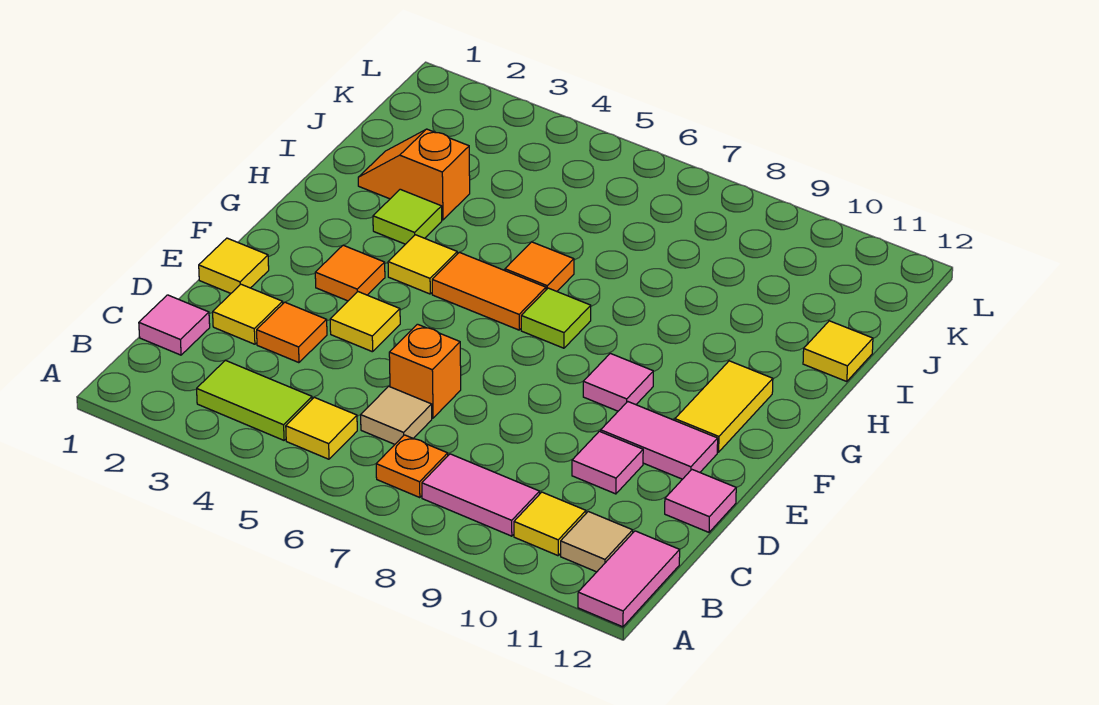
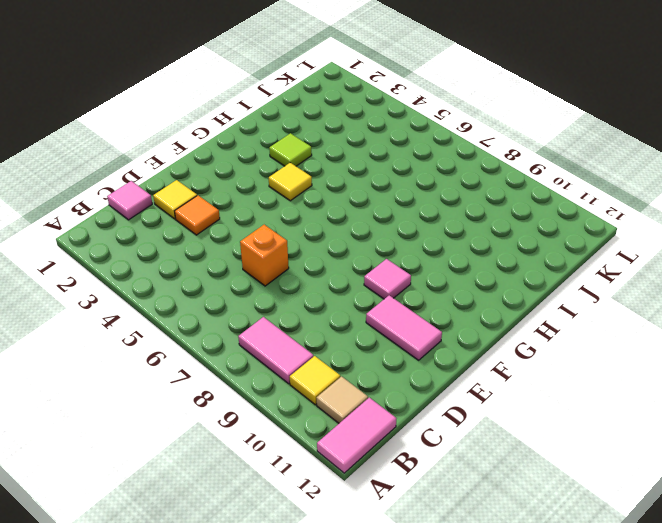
none -> lime tile B3:B4 level 1
none -> yellow tile B5 level 1
none -> orange plate B7 level 1

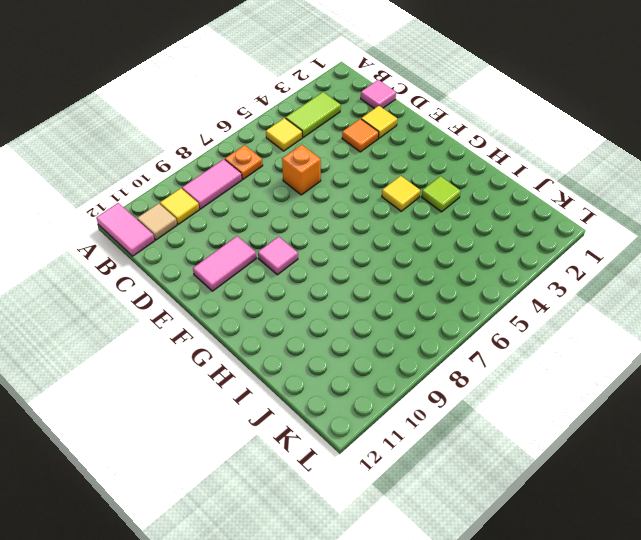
none -> tan tile C6 level 1
none -> pink tile D10 level 1
none -> pink tile D12 level 1

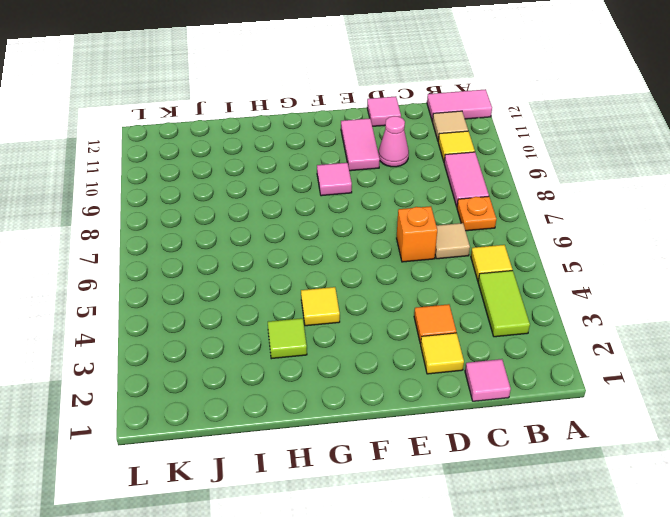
pink cone D10 level 1 -> pink tile D10 level 1
none -> yellow tile E1 level 1
none -> yellow tile E4 level 1
none -> orange tile F3 level 1

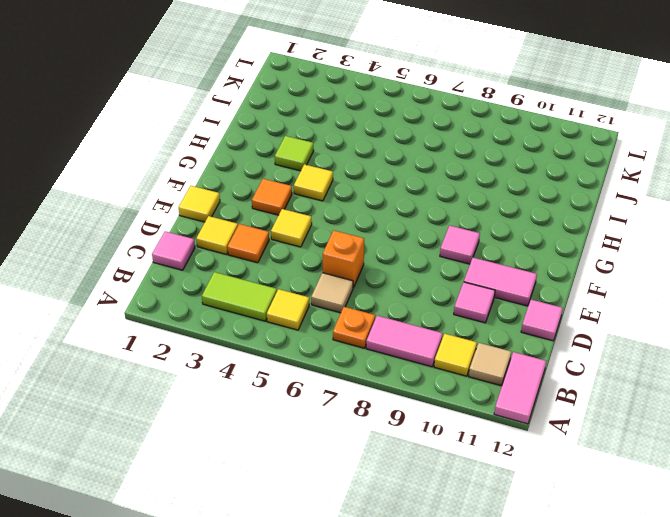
none -> yellow tile F11:G11 level 1
none -> orange tile G5:G6 level 1
none -> lime tile G7 level 1

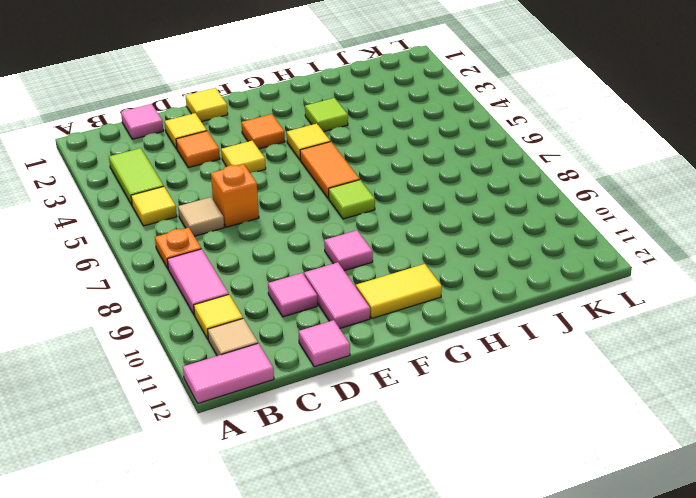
none -> orange tile H6 level 1
none -> orange slope I2:I3 level 1 top 3
none -> yellow tile I12 level 1

